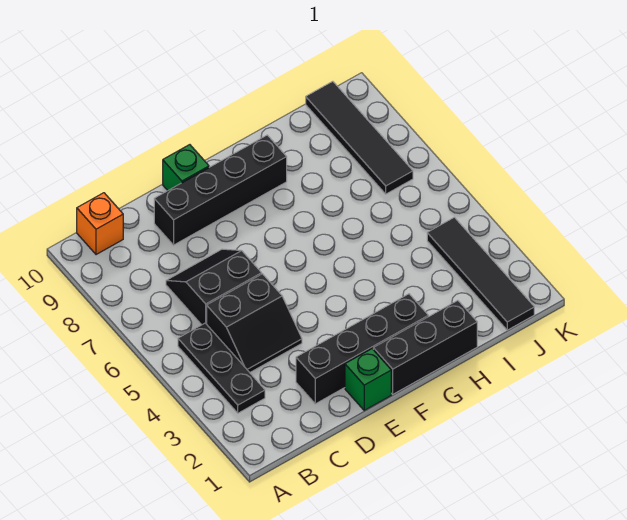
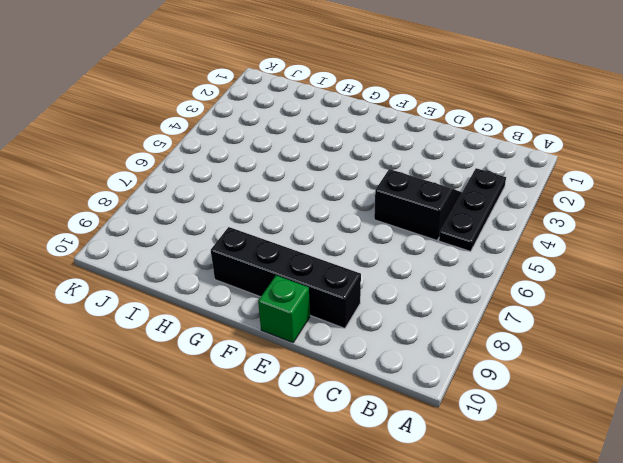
none -> orange brick B10 level 1
none -> black slope C6:D7 level 1 top 6

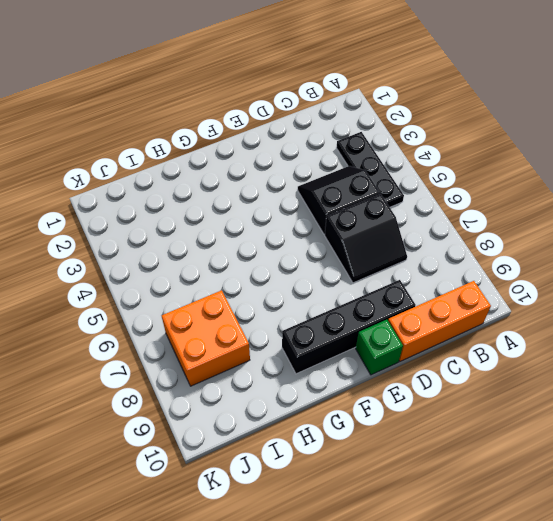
orange brick B10:D10 level 1 -> orange brick B10 level 1
orange brick I7:J8 level 1 -> black tile J7:J10 level 1
none -> black brick D2:G2 level 1
none -> green brick E1 level 1

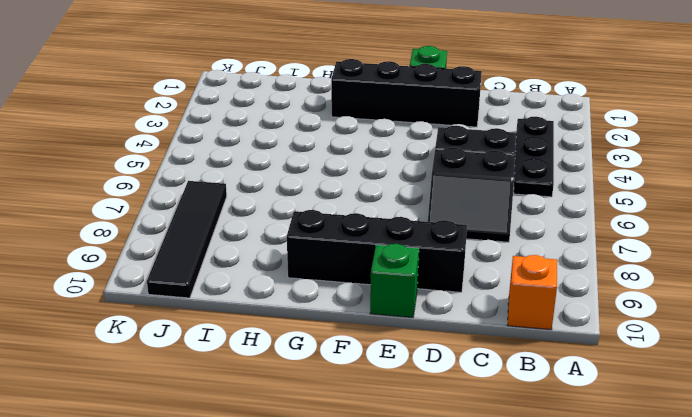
none -> black brick F1:H1 level 1
none -> black tile J1:J4 level 1

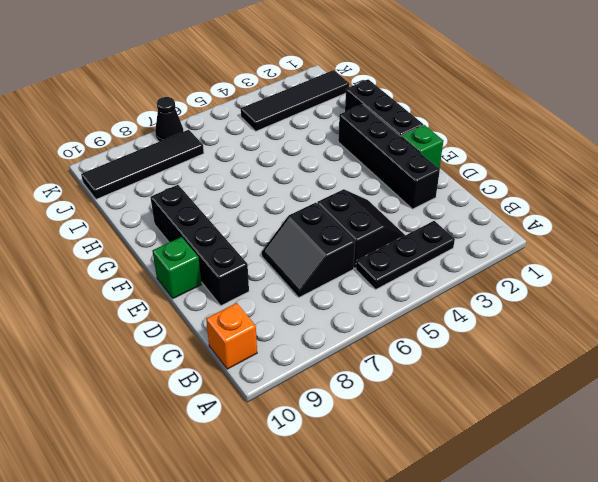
black cone K7 level 1 -> none

